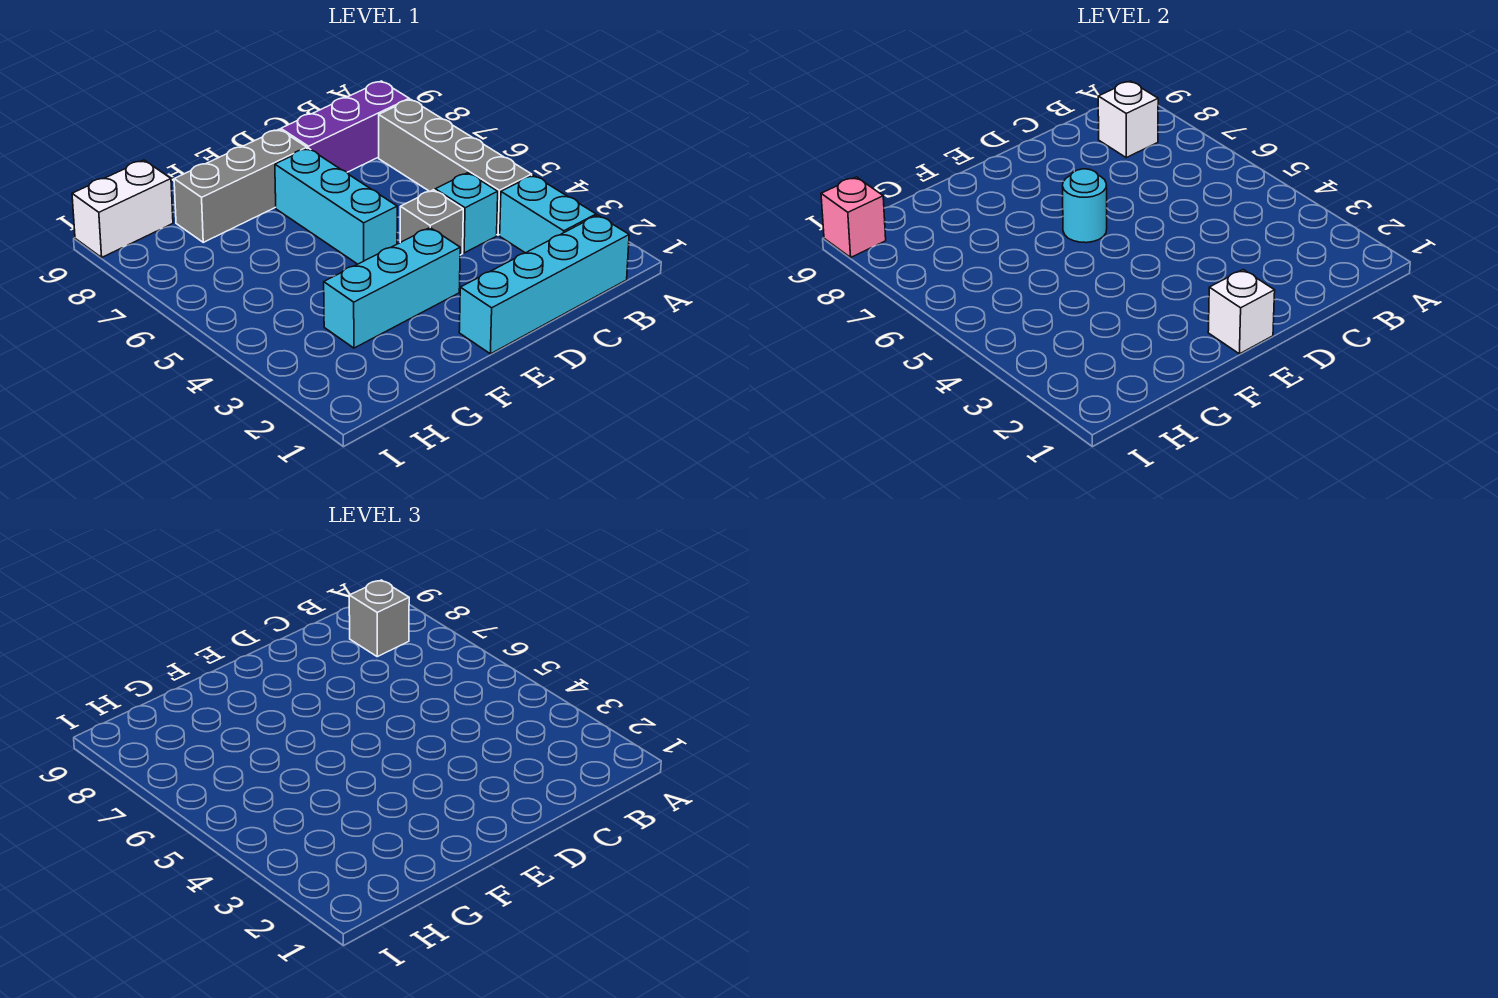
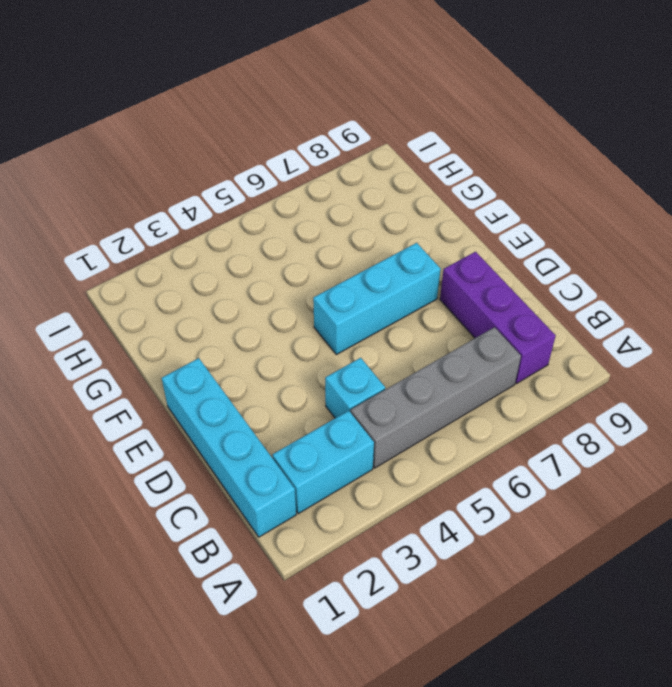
none -> grey brick D4 level 1
none -> cyan brick E3:G3 level 1
none -> grey brick E8:G8 level 1

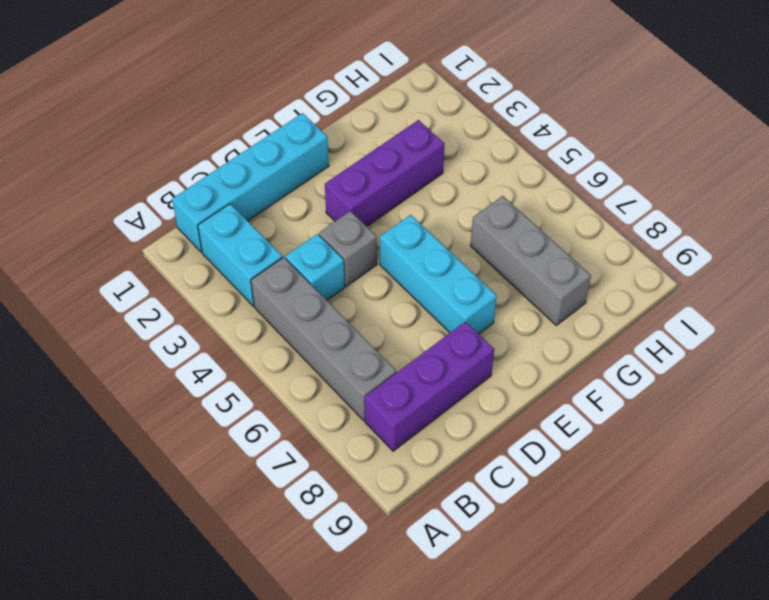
purple brick E3:G3 level 1 -> cyan brick E3:G3 level 1
grey brick G6:G8 level 1 -> grey brick E8:G8 level 1
none -> white brick H9:I9 level 1
none -> white brick B8 level 2
none -> white brick E1 level 2

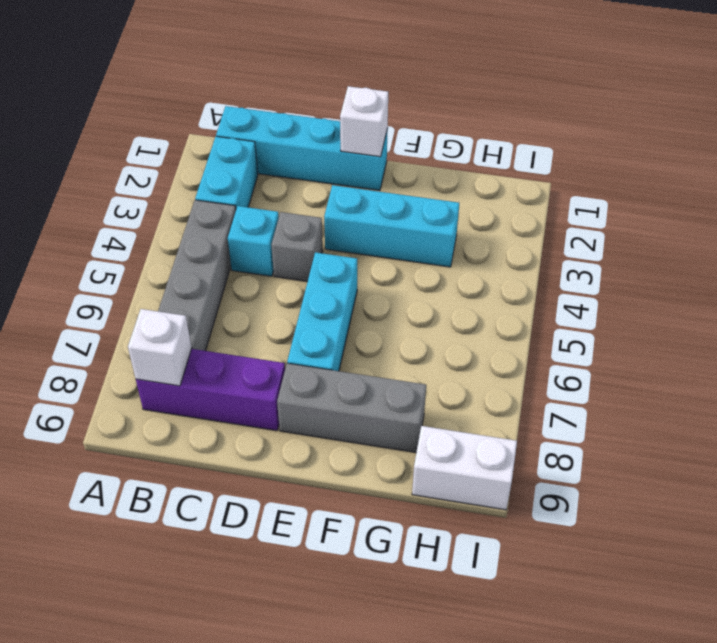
none -> cyan round brick E6 level 2
none -> pink brick I9 level 2
none -> grey brick B8 level 3

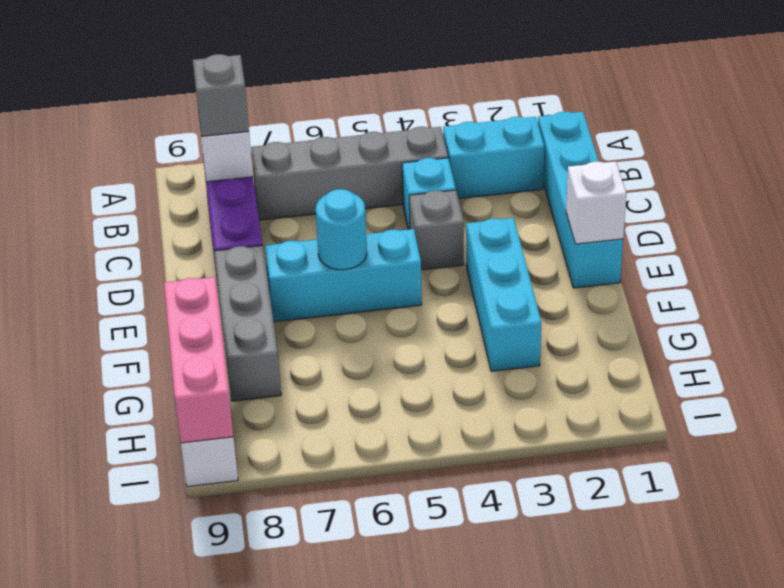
pink brick G9:I9 level 2 -> pink brick I9 level 2

